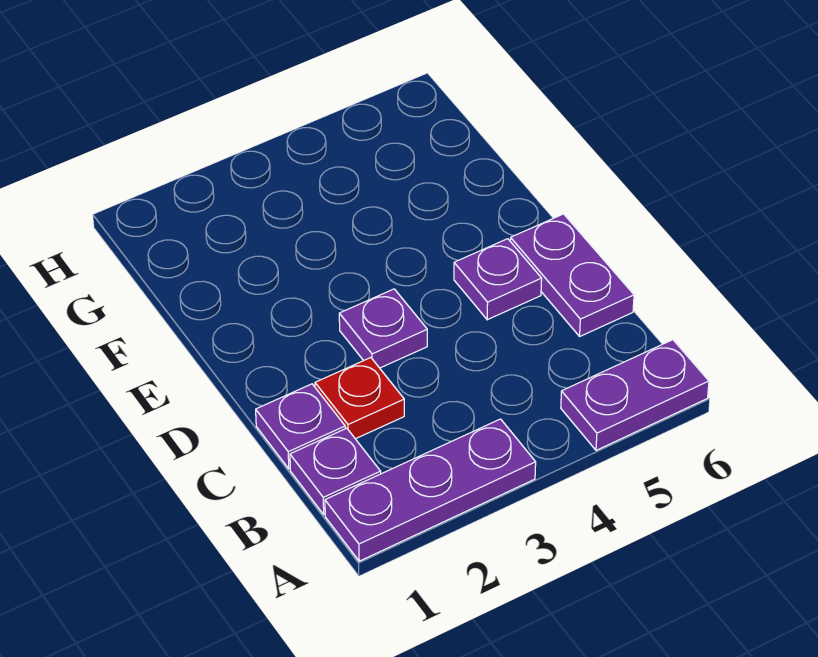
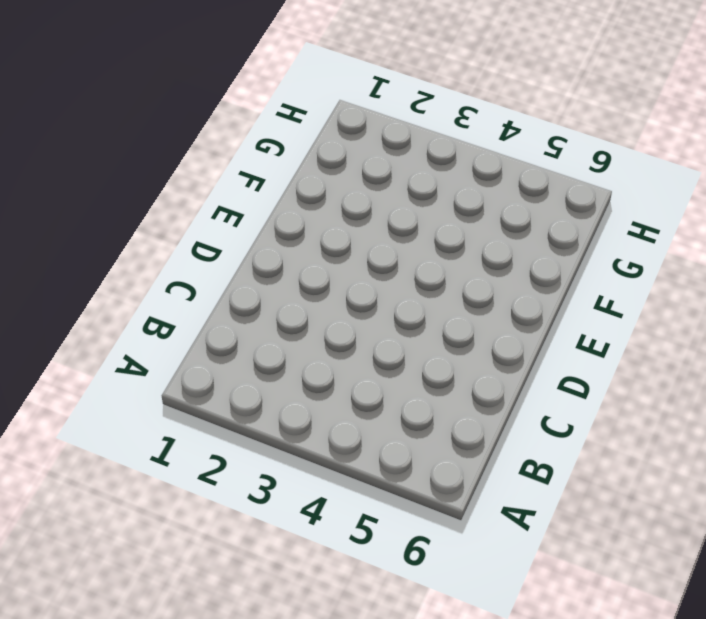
none -> purple plate A1:A3 level 1
none -> purple plate A5:A6 level 1

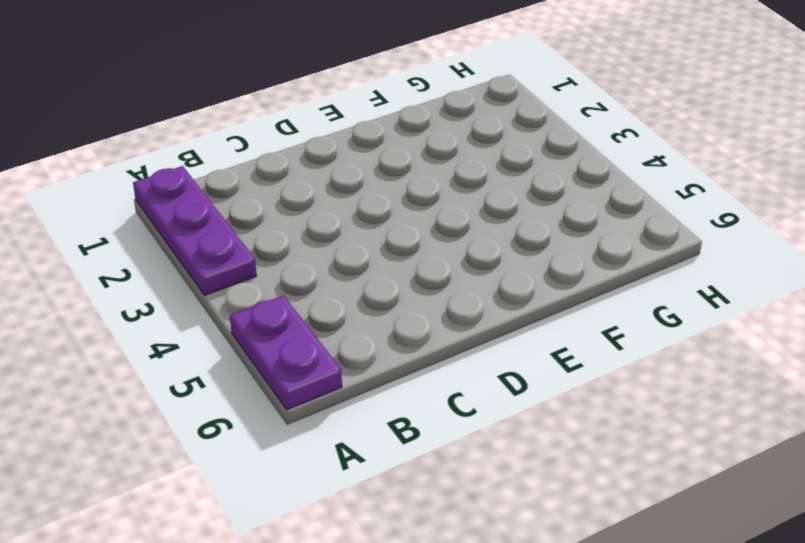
none -> purple plate B1 level 1
none -> purple plate C1 level 1

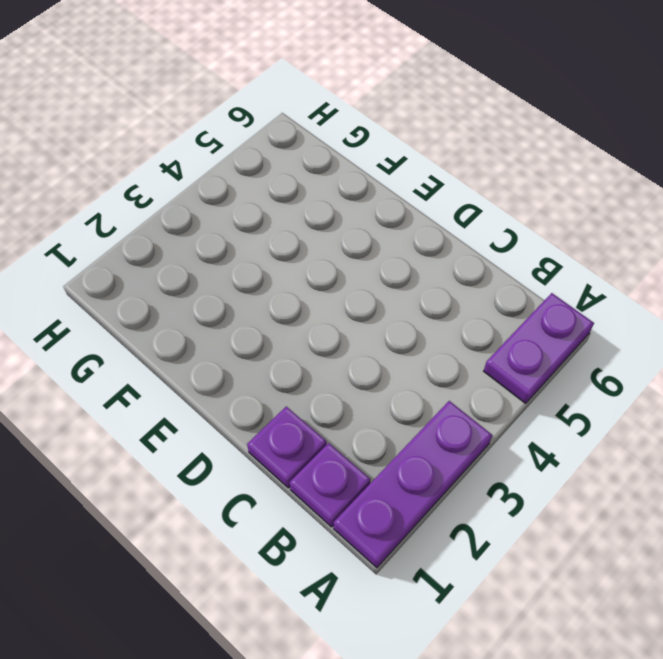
none -> red plate C2 level 1
none -> purple plate C6:D6 level 1

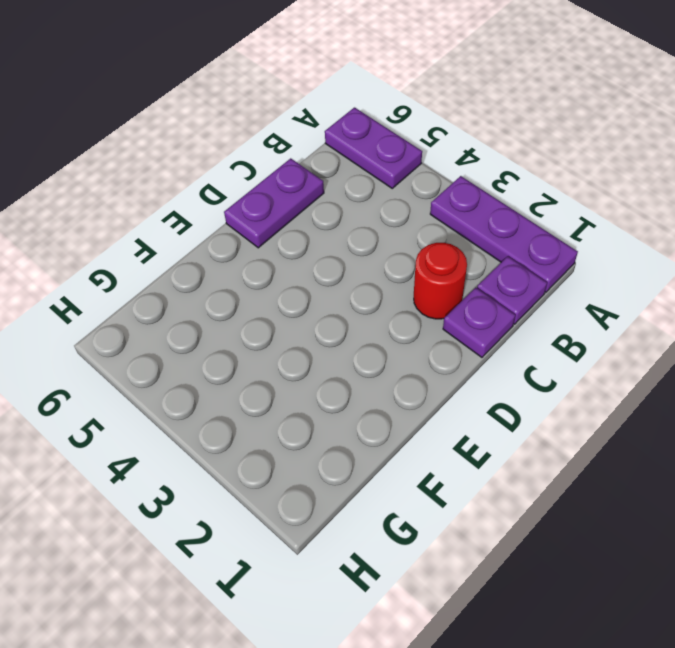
red round brick C2 level 1 -> red plate C2 level 1
none -> purple plate D3 level 1
none -> purple plate D5 level 1

